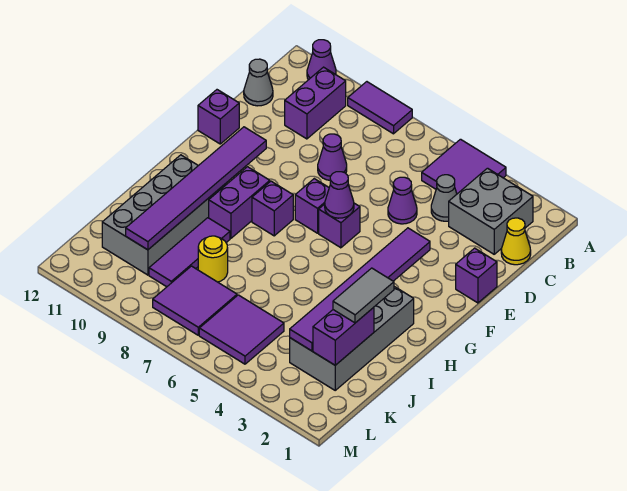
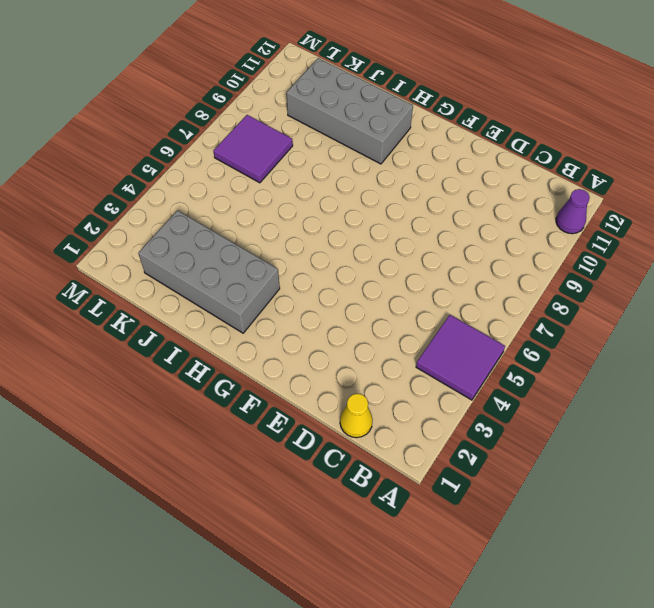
none -> purple tile A8:A9 level 1
none -> grey brick B2:C3 level 1
none -> purple brick B10:C10 level 1

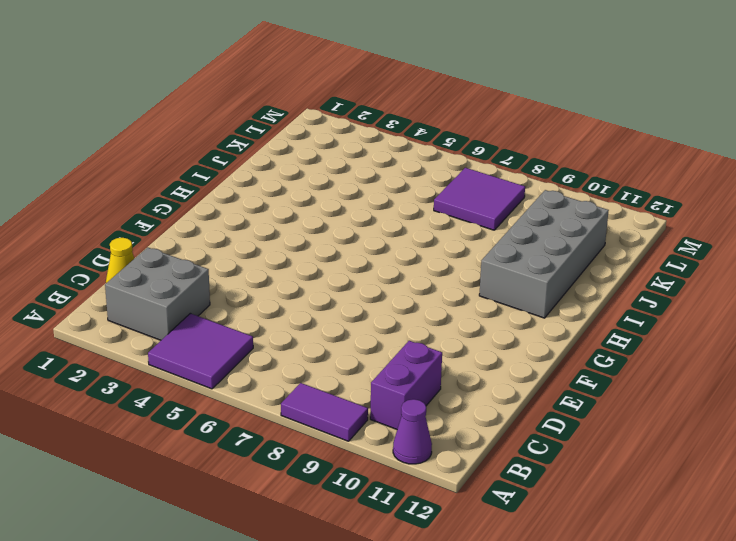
none -> grey cone C4 level 1
none -> grey cone C12 level 1
none -> purple cone D5 level 1

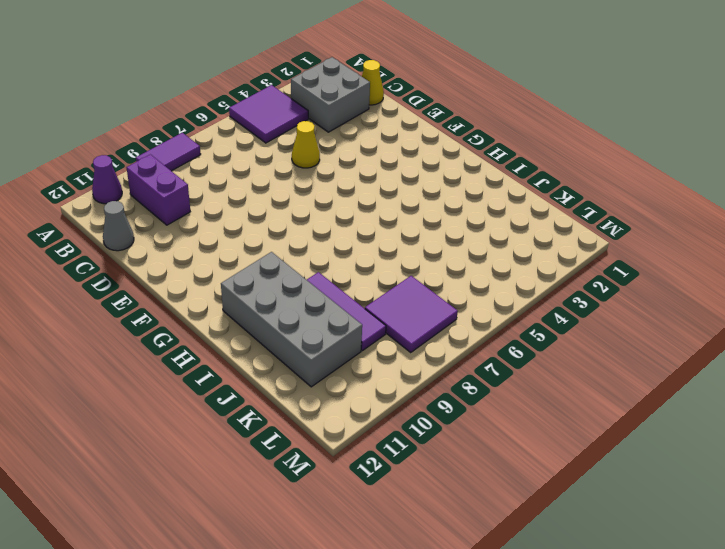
yellow cone D5 level 1 -> purple cone D5 level 1
none -> grey cone C4 level 1
none -> purple cone D8 level 1
none -> purple brick E1 level 1

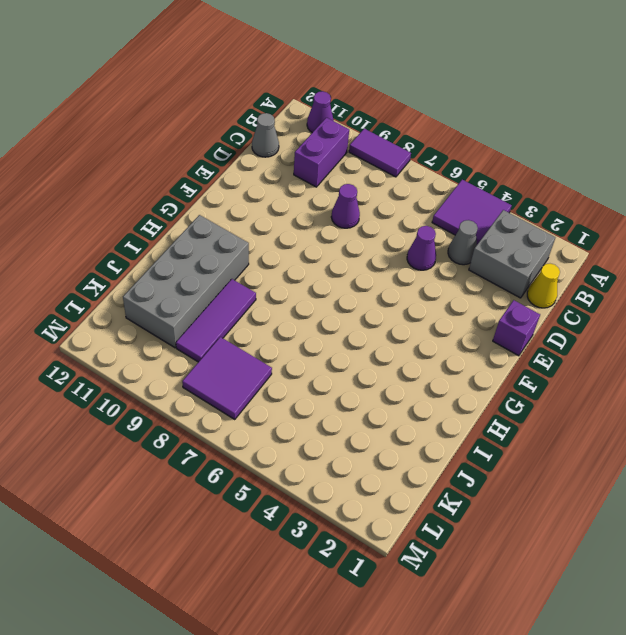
none -> purple brick E12 level 1
none -> purple brick F6 level 1
none -> purple brick F7 level 1

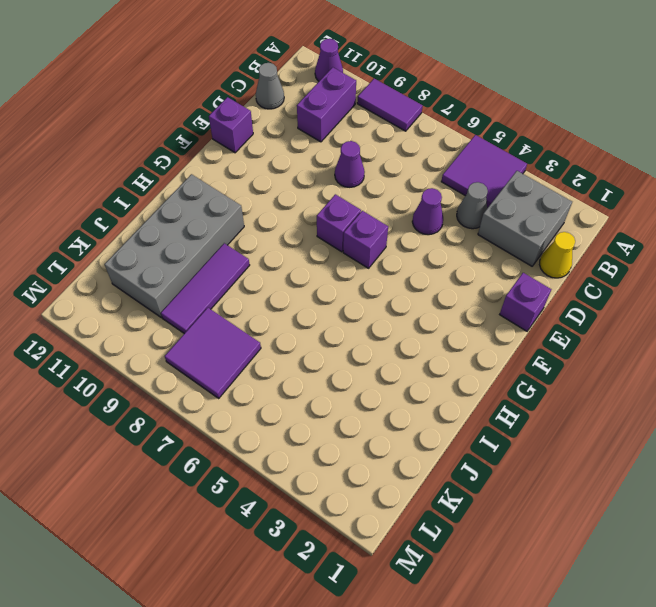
none -> purple brick G8 level 1
none -> purple brick G9:H9 level 1
none -> grey brick H2:K3 level 1

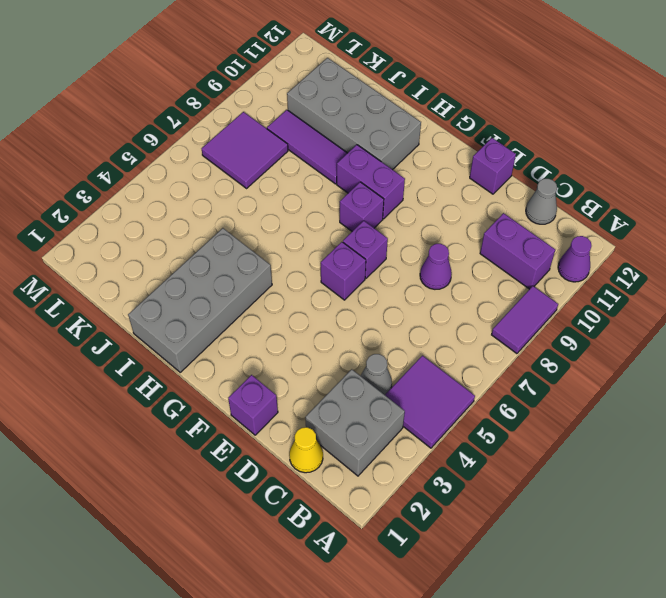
grey brick H1:I4 level 1 -> grey brick H2:K3 level 1
none -> purple cone D5 level 1
none -> yellow round brick J8 level 1
none -> purple tile K5:L6 level 1

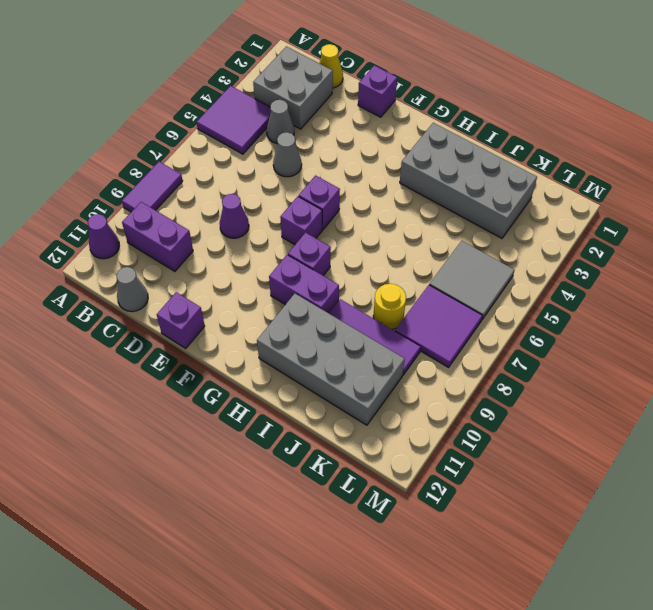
grey cone D5 level 1 -> purple cone D5 level 1
grey tile K5:L6 level 1 -> purple tile K5:L6 level 1
none -> purple tile F3:K3 level 2
none -> purple cone F6 level 2
none -> purple tile F10:K10 level 2

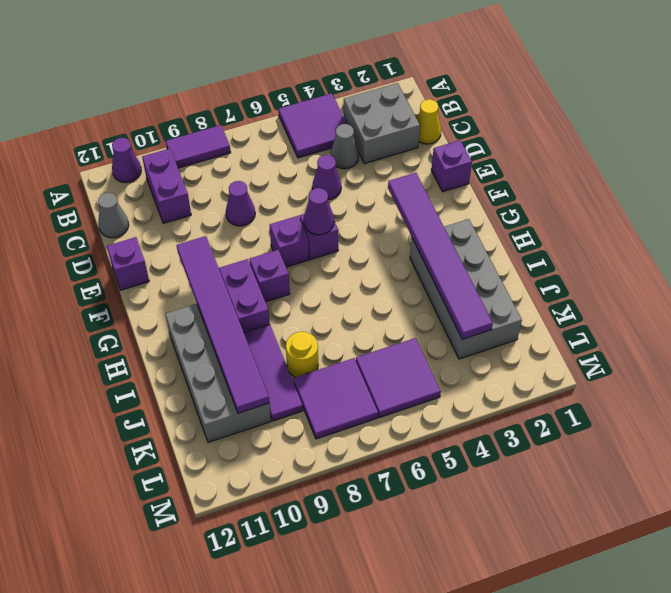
none -> purple brick J2:K2 level 2
none -> grey tile I2:J2 level 3

